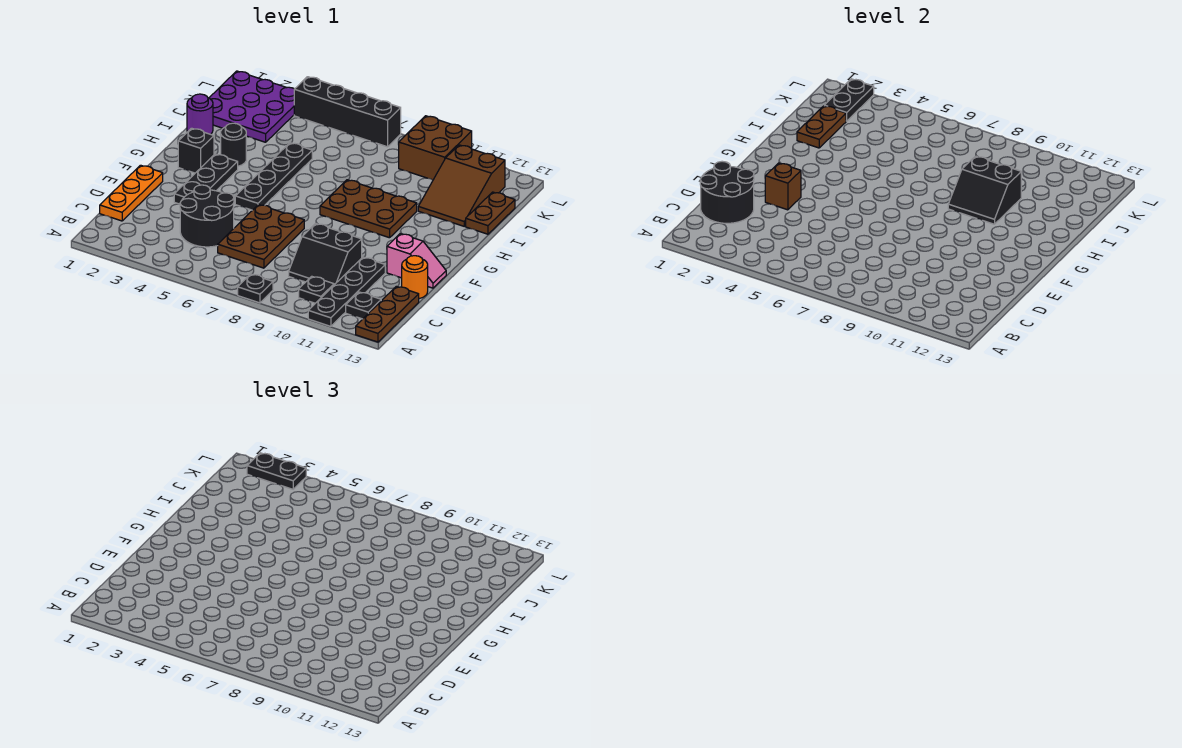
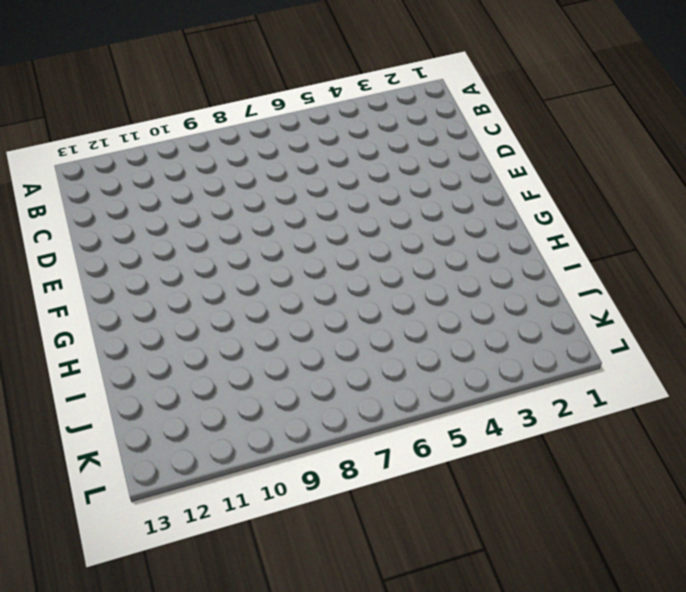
none -> black plate A8 level 1
none -> black plate A11:D11 level 1
none -> brown plate A13:C13 level 1

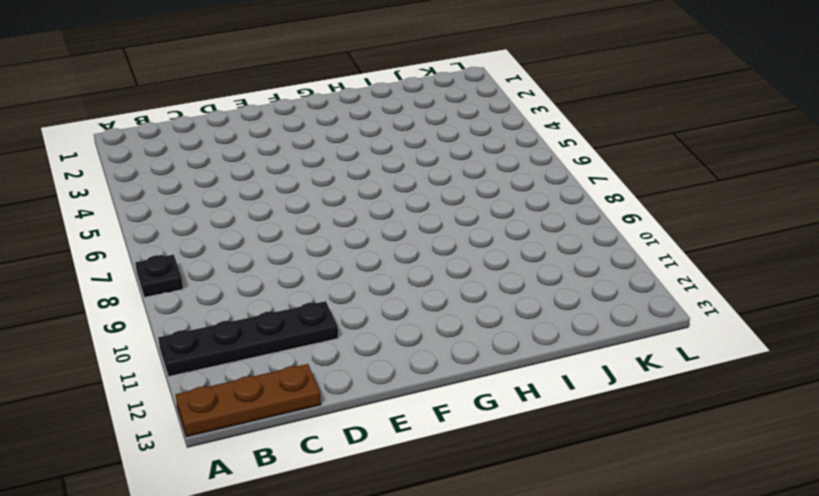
none -> black plate B10 level 1
none -> black plate B12 level 1
none -> orange plate C1:E1 level 1

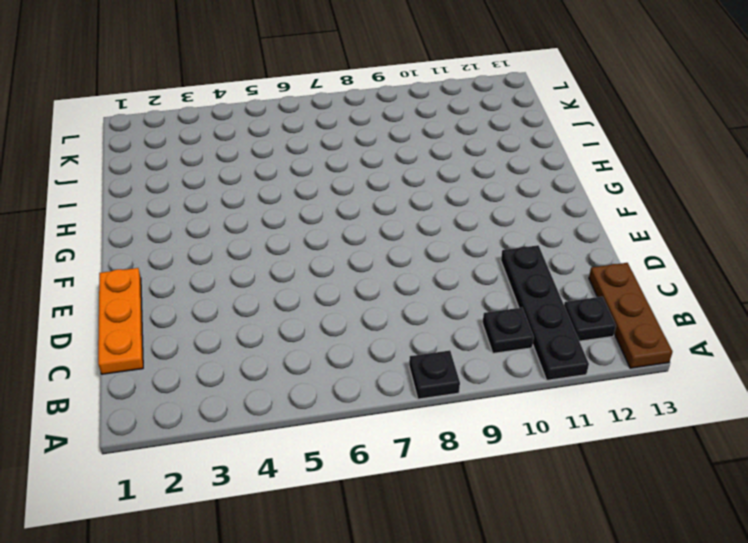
none -> black round brick C4:D5 level 1
none -> brown plate C6:E7 level 1
none -> black slope C9:D10 level 1 top D

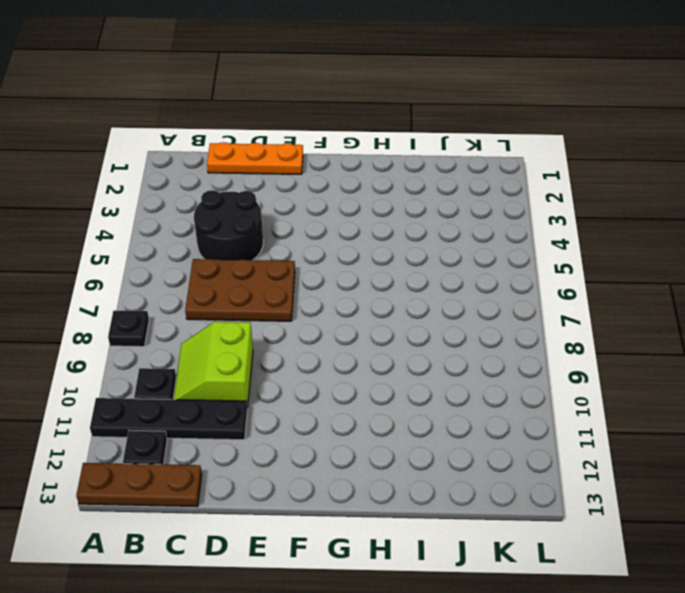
lime slope C9:D10 level 1 top D -> black slope C9:D10 level 1 top D
none -> orange round brick D13 level 1
none -> black plate E3:G3 level 1
none -> pink slope E12:E13 level 1 top 12

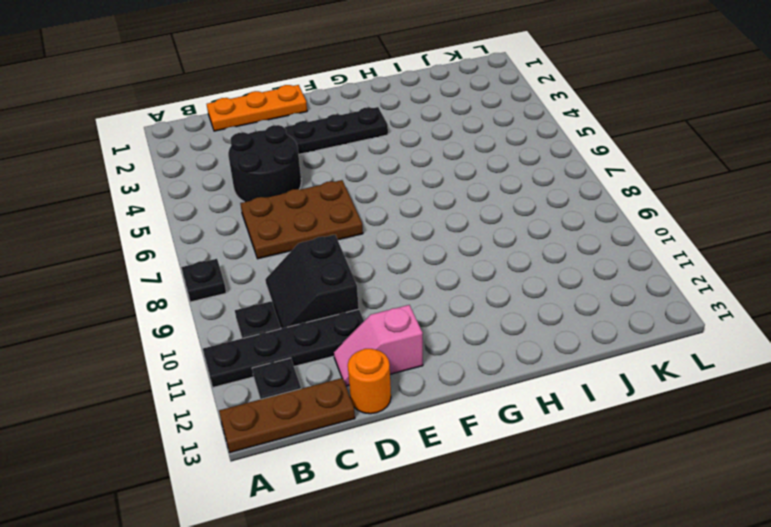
pink slope D12:E12 level 1 top E -> pink slope E12:E13 level 1 top 12
none -> black plate F5:I5 level 1
none -> black brick G2 level 1
none -> brown plate G8:H10 level 1

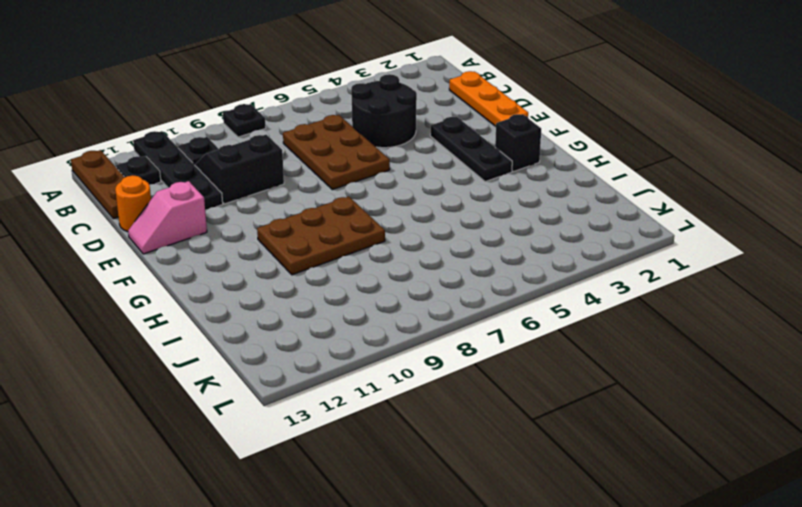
none -> black plate F5:I5 level 1
none -> black round brick H3 level 1
none -> purple round brick I1 level 1

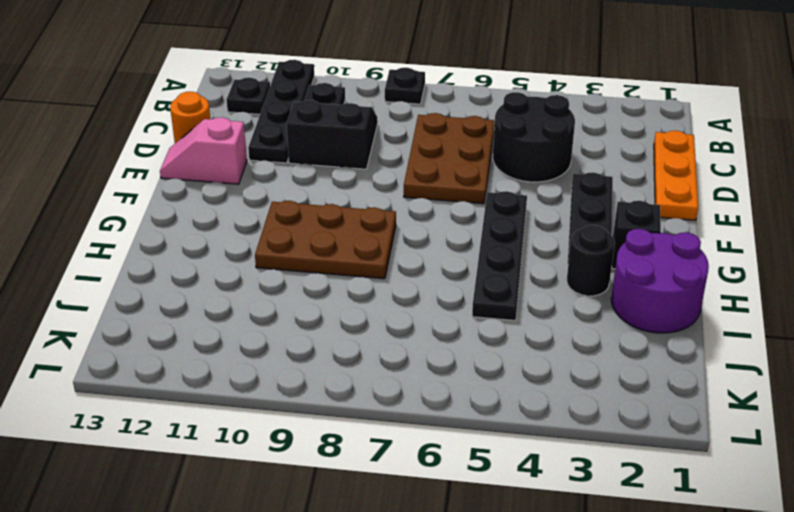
purple round brick H1:I2 level 1 -> purple round brick I1 level 1
none -> brown plate A13:C13 level 1
none -> brown slope I11:K12 level 1 top K
none -> brown plate I13:J13 level 1

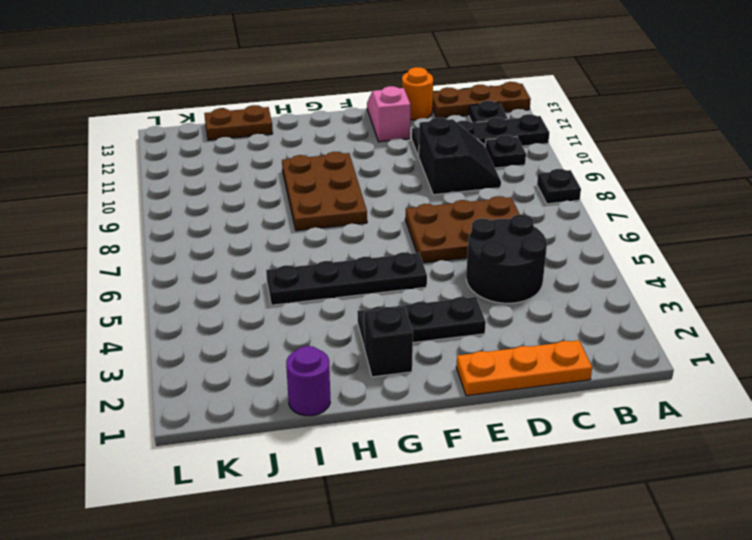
none -> black round brick H3 level 1
none -> brown slope I11:K12 level 1 top K
none -> purple plate J1:L3 level 1

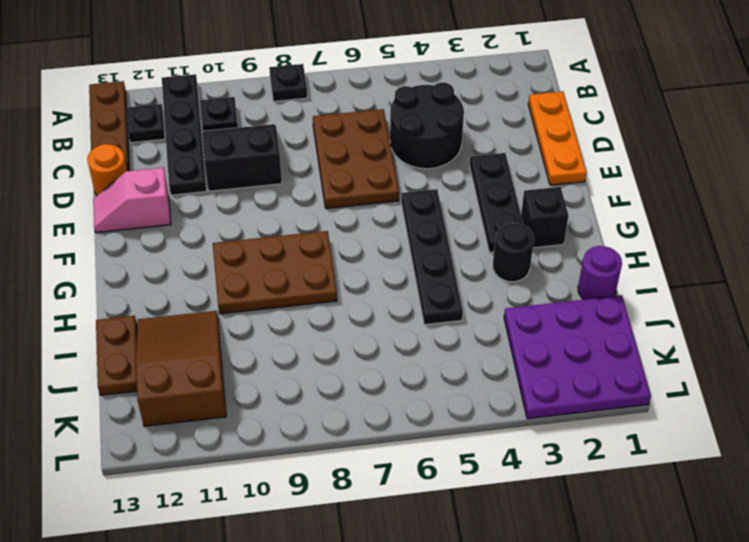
none -> brown brick K9:L10 level 1
none -> black brick L4:L7 level 1
none -> black round brick C1:D2 level 2

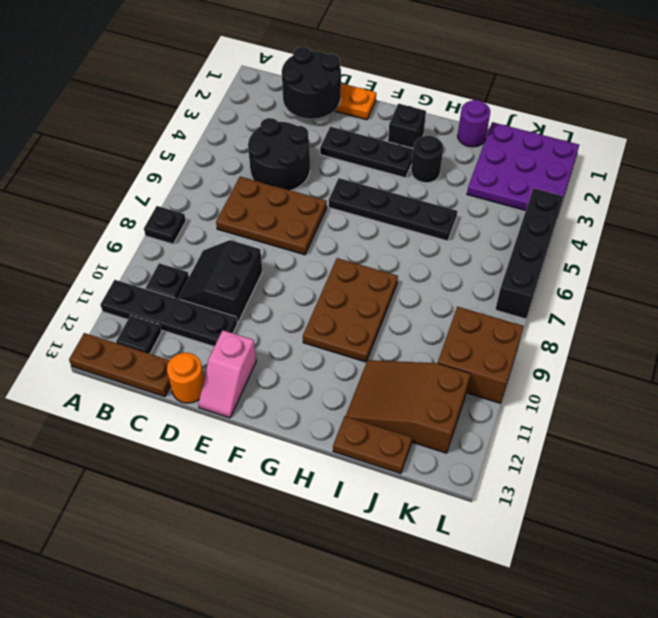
none -> brown brick E3 level 2
none -> black slope H9:I10 level 2 top I
none -> brown plate I2:J2 level 2

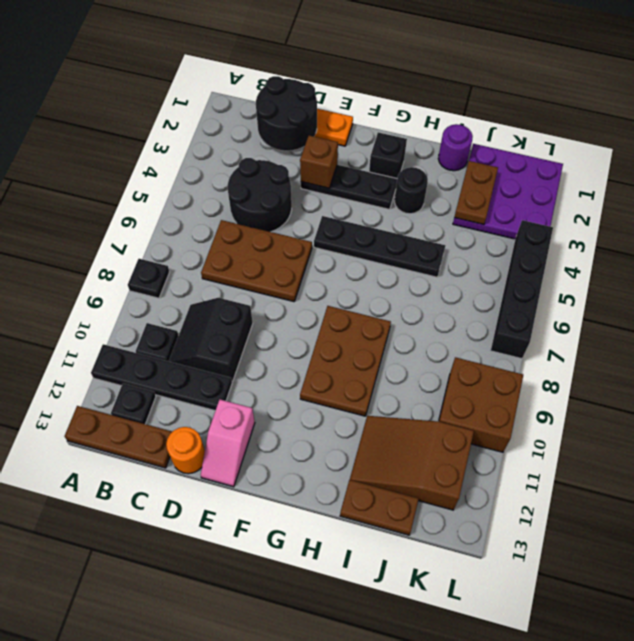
brown plate J2:J3 level 2 -> brown plate I2:J2 level 2
none -> black slope H9:I10 level 2 top I
none -> black plate K2:L2 level 2
none -> black plate L2:L3 level 3

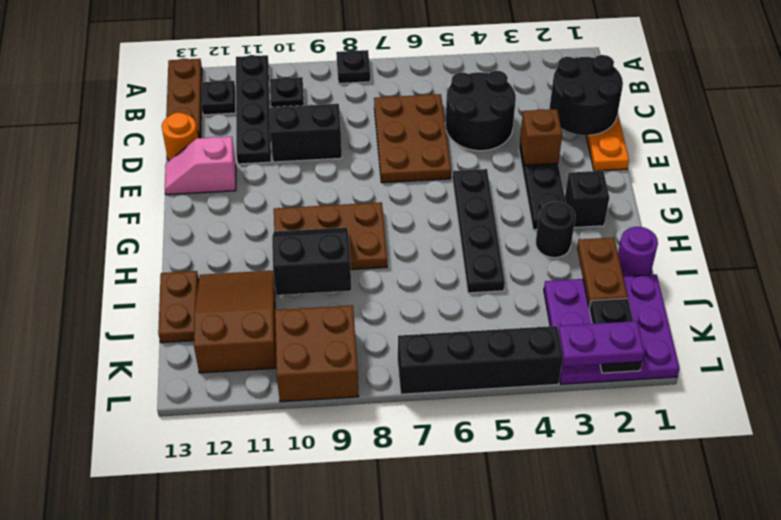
purple plate L2:L3 level 3 -> black plate L2:L3 level 3

